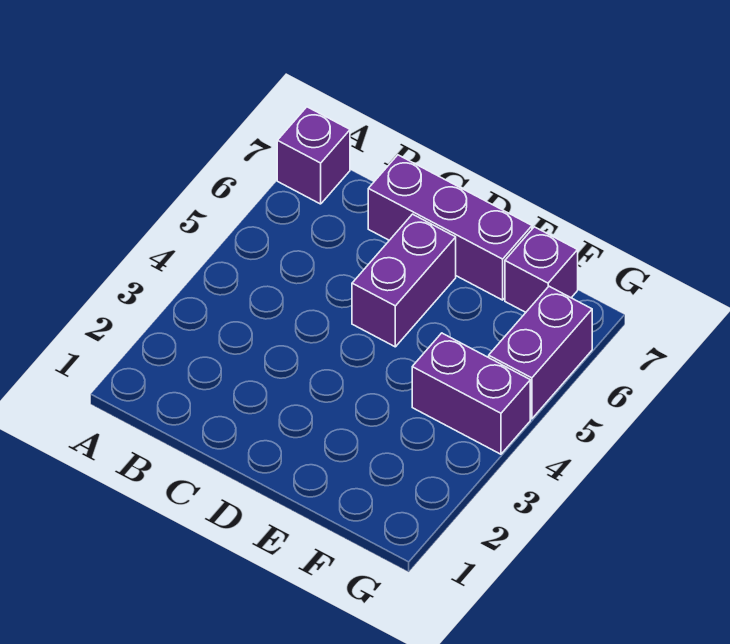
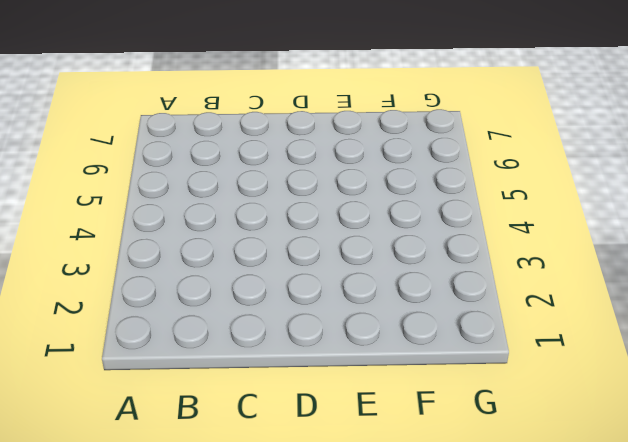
none -> purple brick A7 level 1
none -> purple brick C7:E7 level 1

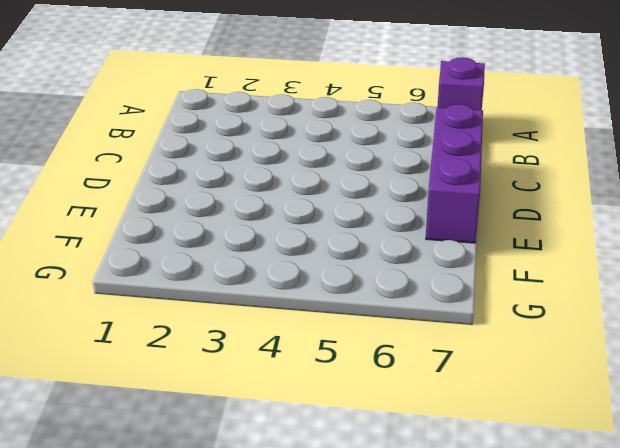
none -> purple brick D5:D6 level 1
none -> purple brick F4:G4 level 1

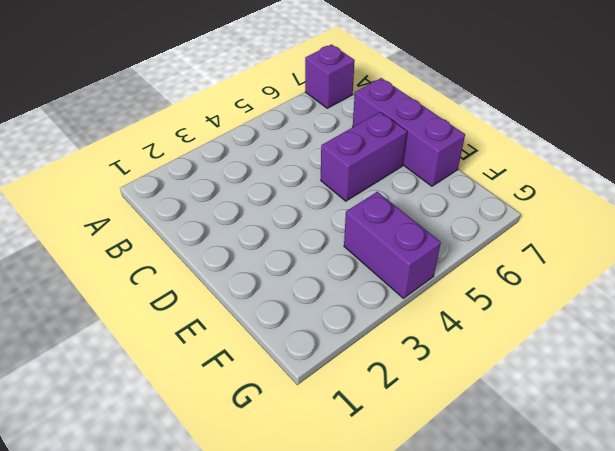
none -> purple brick F7 level 1
none -> purple brick G5:G6 level 1

